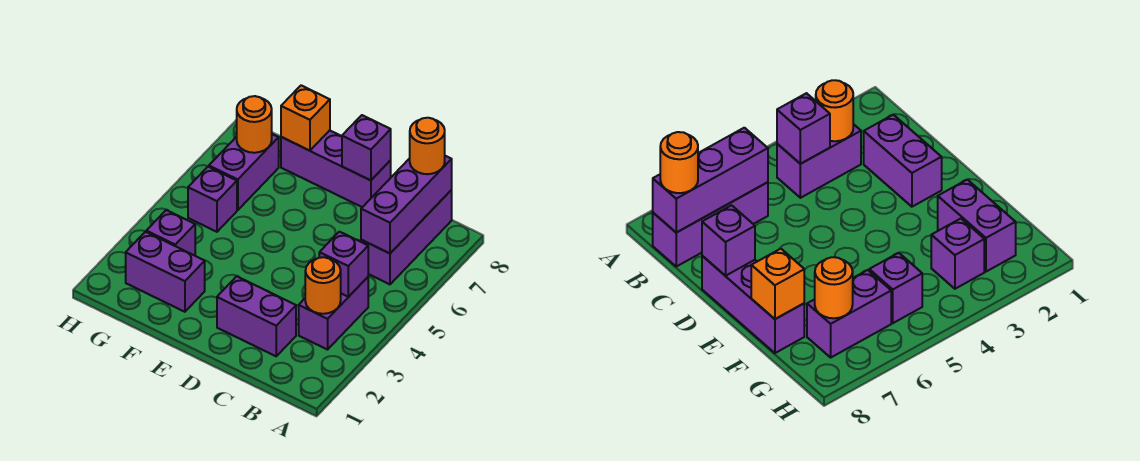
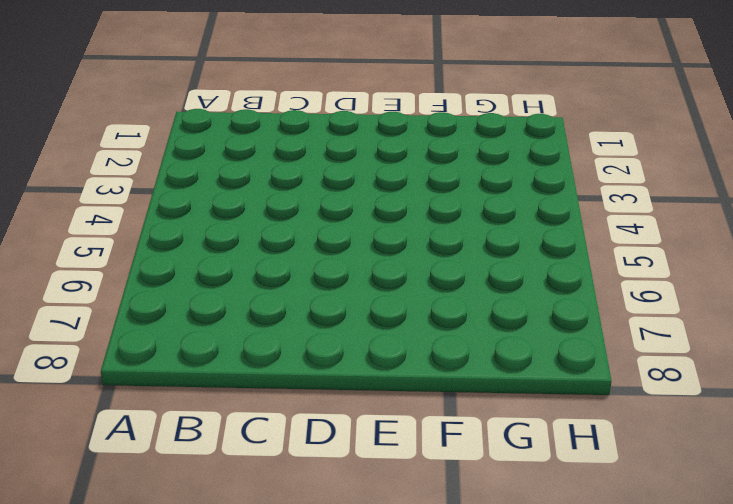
none -> purple brick B3:B4 level 1
none -> purple brick B6:B8 level 1
none -> purple brick C2:D2 level 1

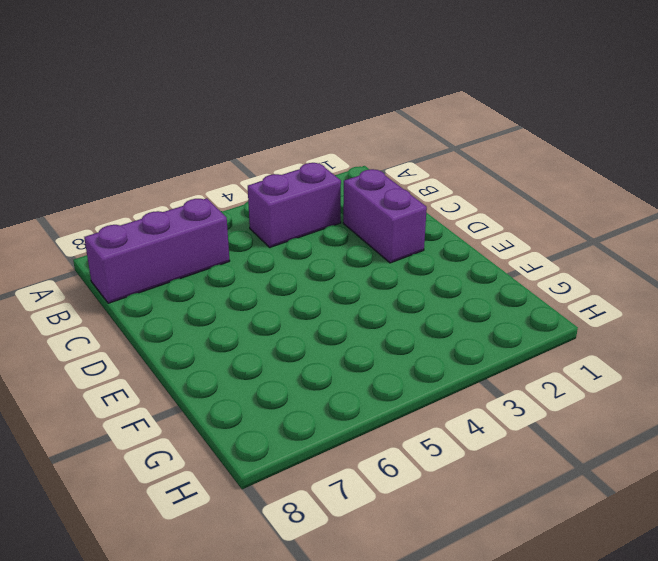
none -> purple brick D8:F8 level 1
none -> purple brick F2:G2 level 1
none -> purple brick G3 level 1

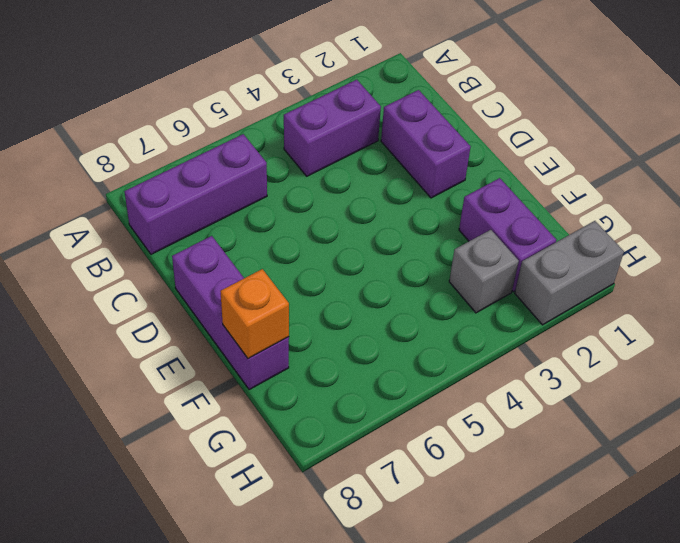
grey brick G3 level 1 -> purple brick G3 level 1
grey brick H1:H2 level 1 -> none
none -> purple brick G5 level 1
none -> purple brick G6:G7 level 1
none -> orange round brick B3 level 2

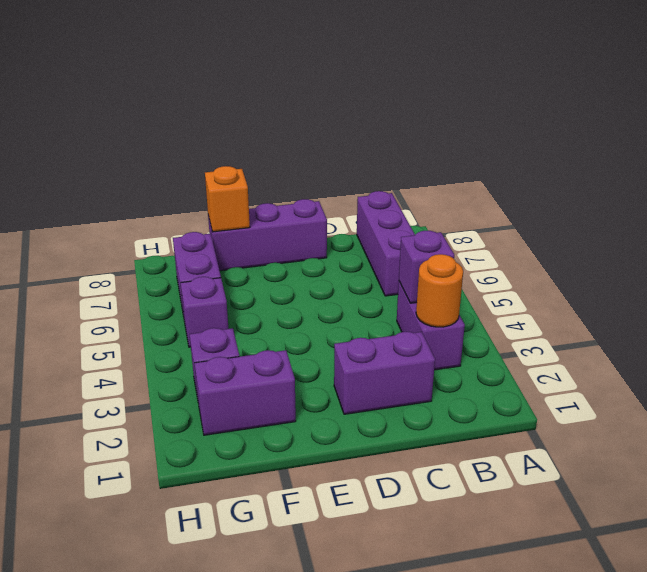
none -> purple brick B6:B8 level 2
none -> purple brick D8 level 2
none -> orange round brick G7 level 2

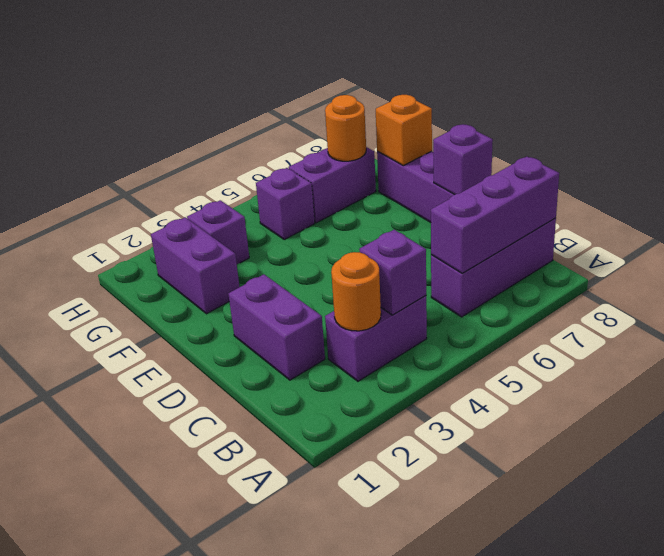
none -> orange round brick B8 level 3

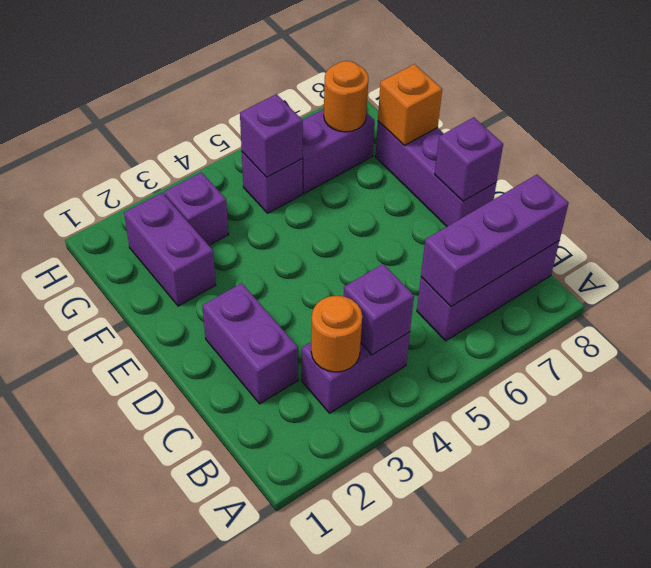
purple brick G5 level 2 -> none
none -> orange round brick B8 level 3

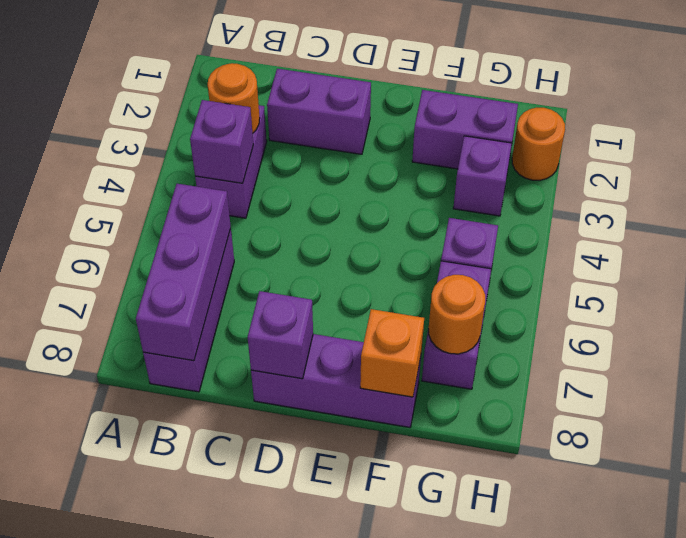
orange round brick H2 level 1 -> orange round brick B8 level 3

